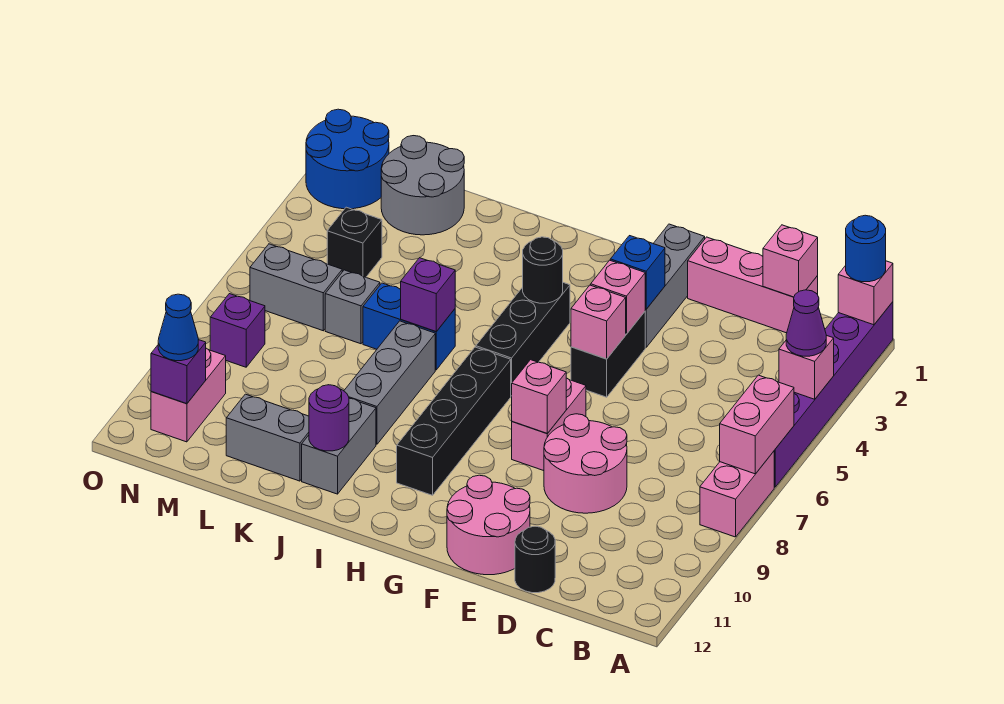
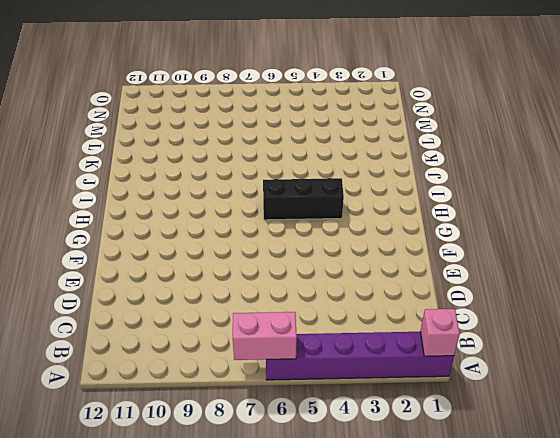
none -> pink brick A7:A8 level 1
none -> pink brick C1:E1 level 1
none -> pink round brick D8:E9 level 1
none -> black round brick D12 level 1

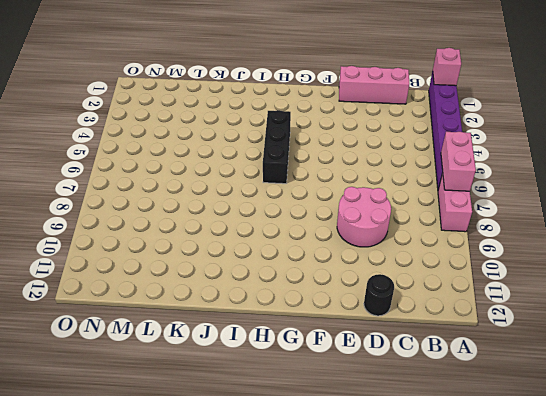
none -> pink round brick E11:F12 level 1
none -> grey brick F1:F3 level 1
none -> black brick F4:F5 level 1
none -> pink brick F7:F8 level 1

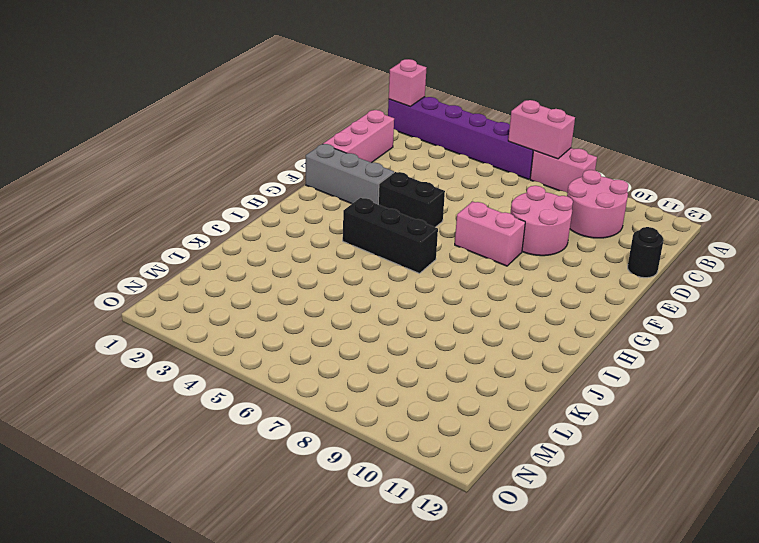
pink round brick B9:C10 level 1 -> pink round brick E11:F12 level 1
none -> black brick H7:H10 level 1
none -> blue brick J6:K6 level 1
none -> grey brick J7:J9 level 1
none -> grey brick J10:J11 level 1

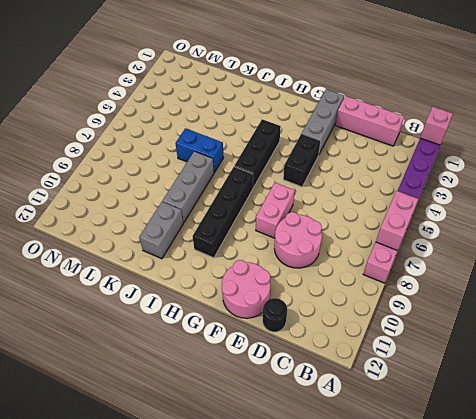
none -> grey brick K11:L11 level 1
none -> grey round brick L1:M2 level 1
none -> grey brick L6 level 1
none -> black brick M4 level 1

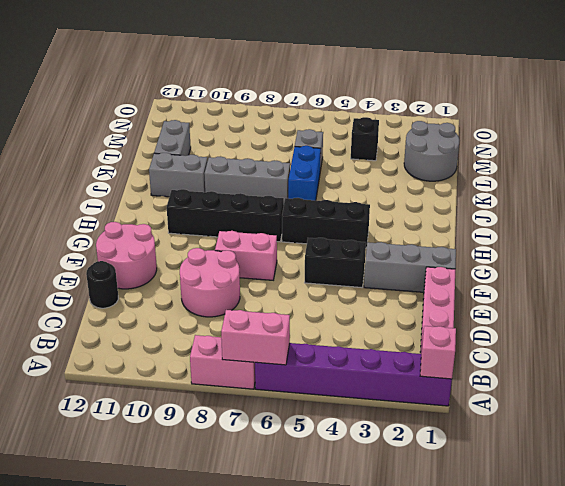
none -> grey brick M6:N6 level 1
none -> blue round brick N1:O2 level 1
none -> purple brick N8 level 1
none -> pink brick N10:N11 level 1

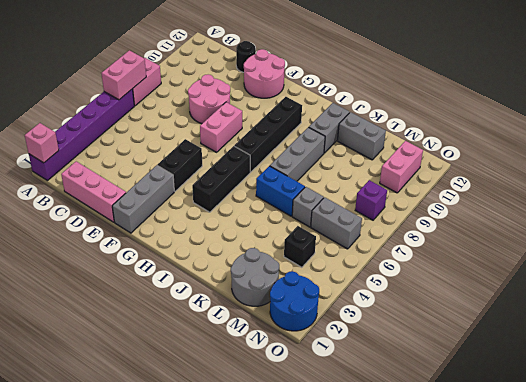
none -> pink brick A4 level 2
none -> pink brick C1 level 2
none -> blue brick F3 level 2
none -> pink brick F4 level 2

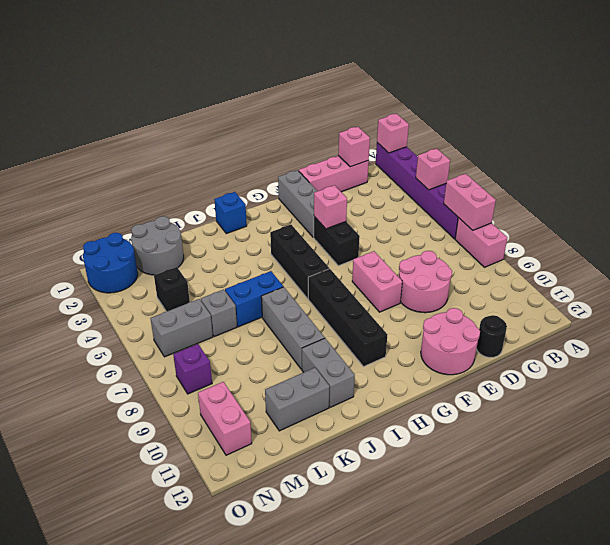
blue brick I1 level 1 -> blue brick F3 level 2
none -> pink brick F5 level 2
none -> pink brick F8 level 2
none -> black round brick H4 level 2
none -> purple brick J6 level 2

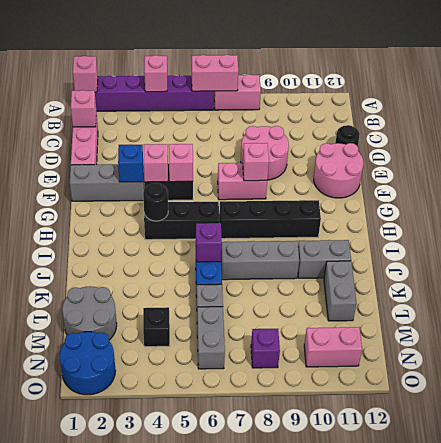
none -> purple round brick J11 level 2
none -> purple brick N11 level 2
none -> blue round brick A1 level 3
none -> purple cone A4 level 3

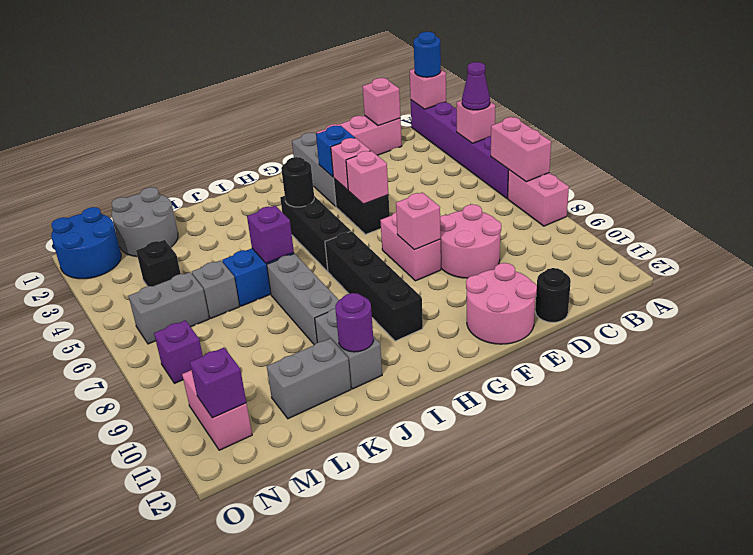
none -> blue cone N11 level 3

